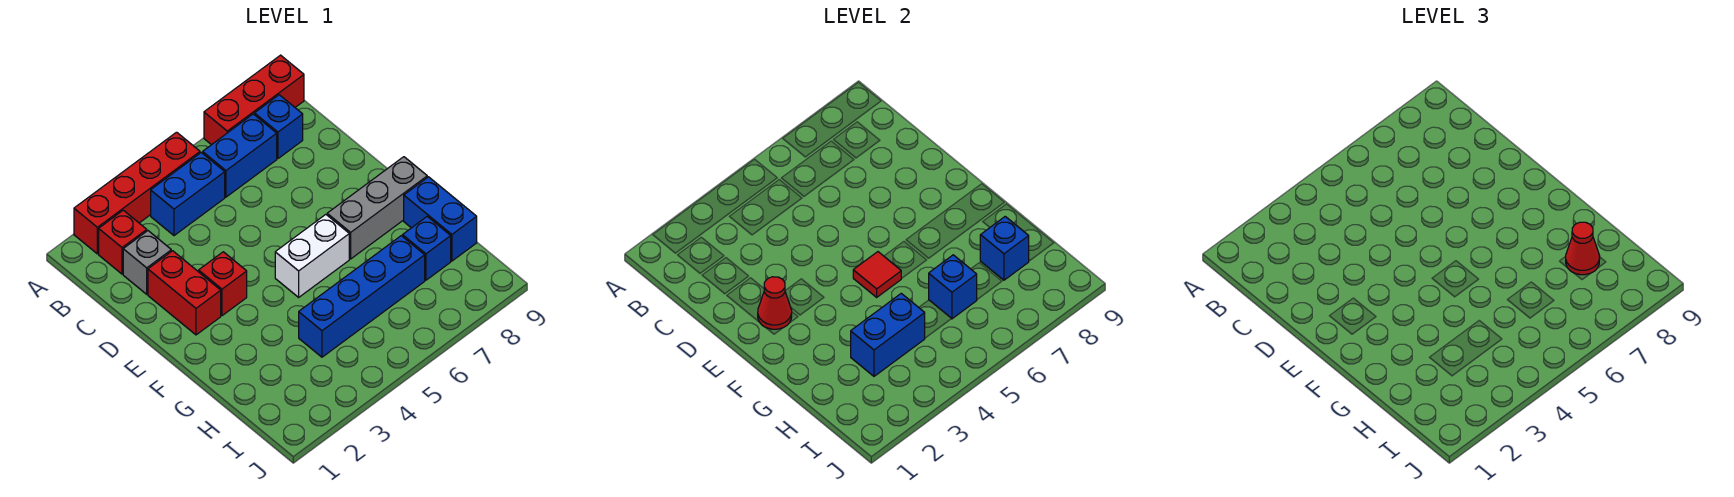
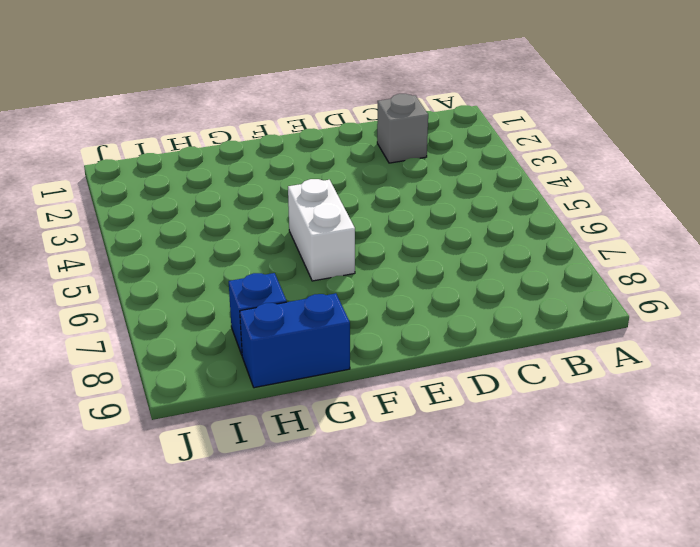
none -> red brick A2:A5 level 1
none -> red brick A7:A9 level 1
none -> red brick B2 level 1

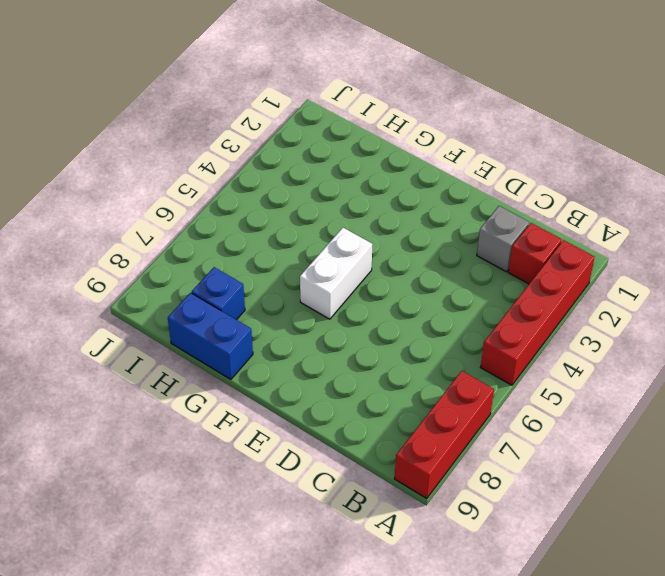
none -> blue brick B4:B5 level 1
none -> blue brick B6:B7 level 1
none -> blue brick B8 level 1

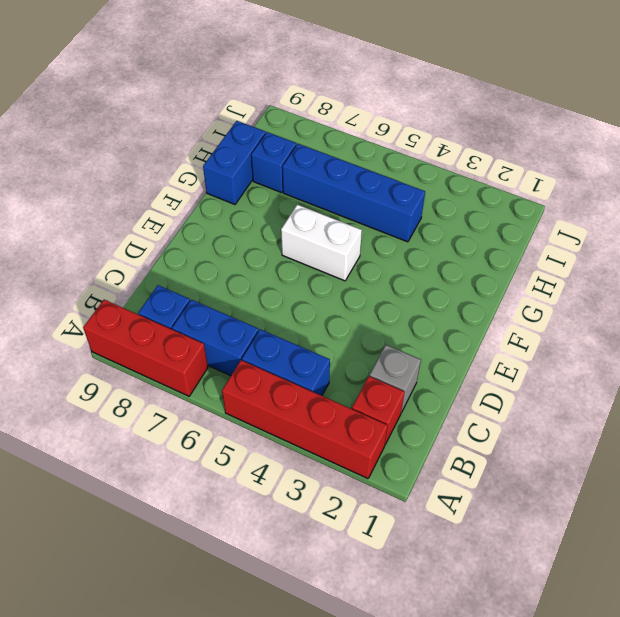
none -> red brick D2:E2 level 1
none -> red brick E3 level 1
none -> grey brick F7:F9 level 1

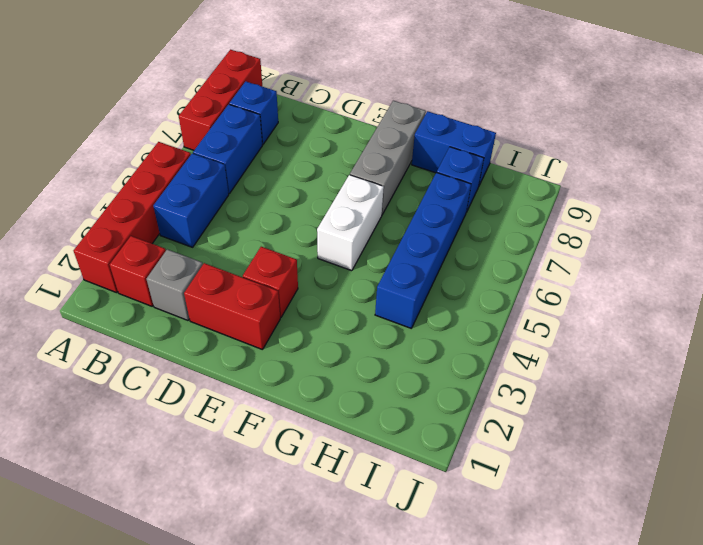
none -> red cone E2 level 2
none -> red tile F5 level 2
none -> blue brick H3:H4 level 2

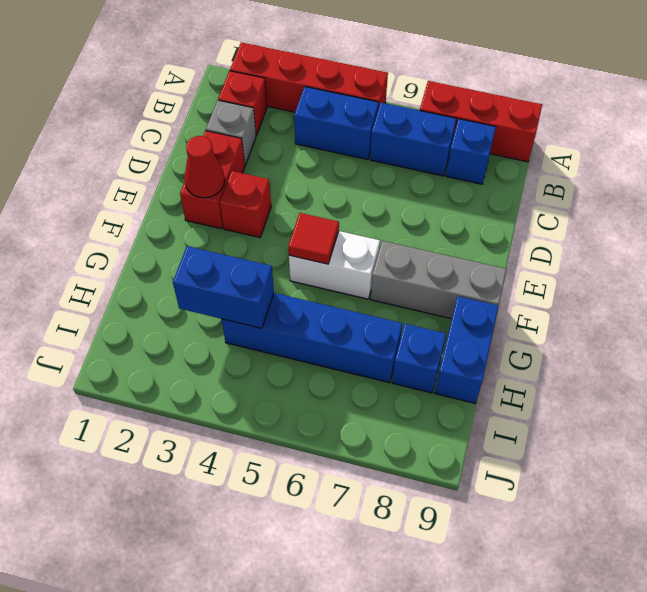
none -> blue brick H6 level 2
none -> blue brick H8 level 2
none -> red cone H8 level 3

